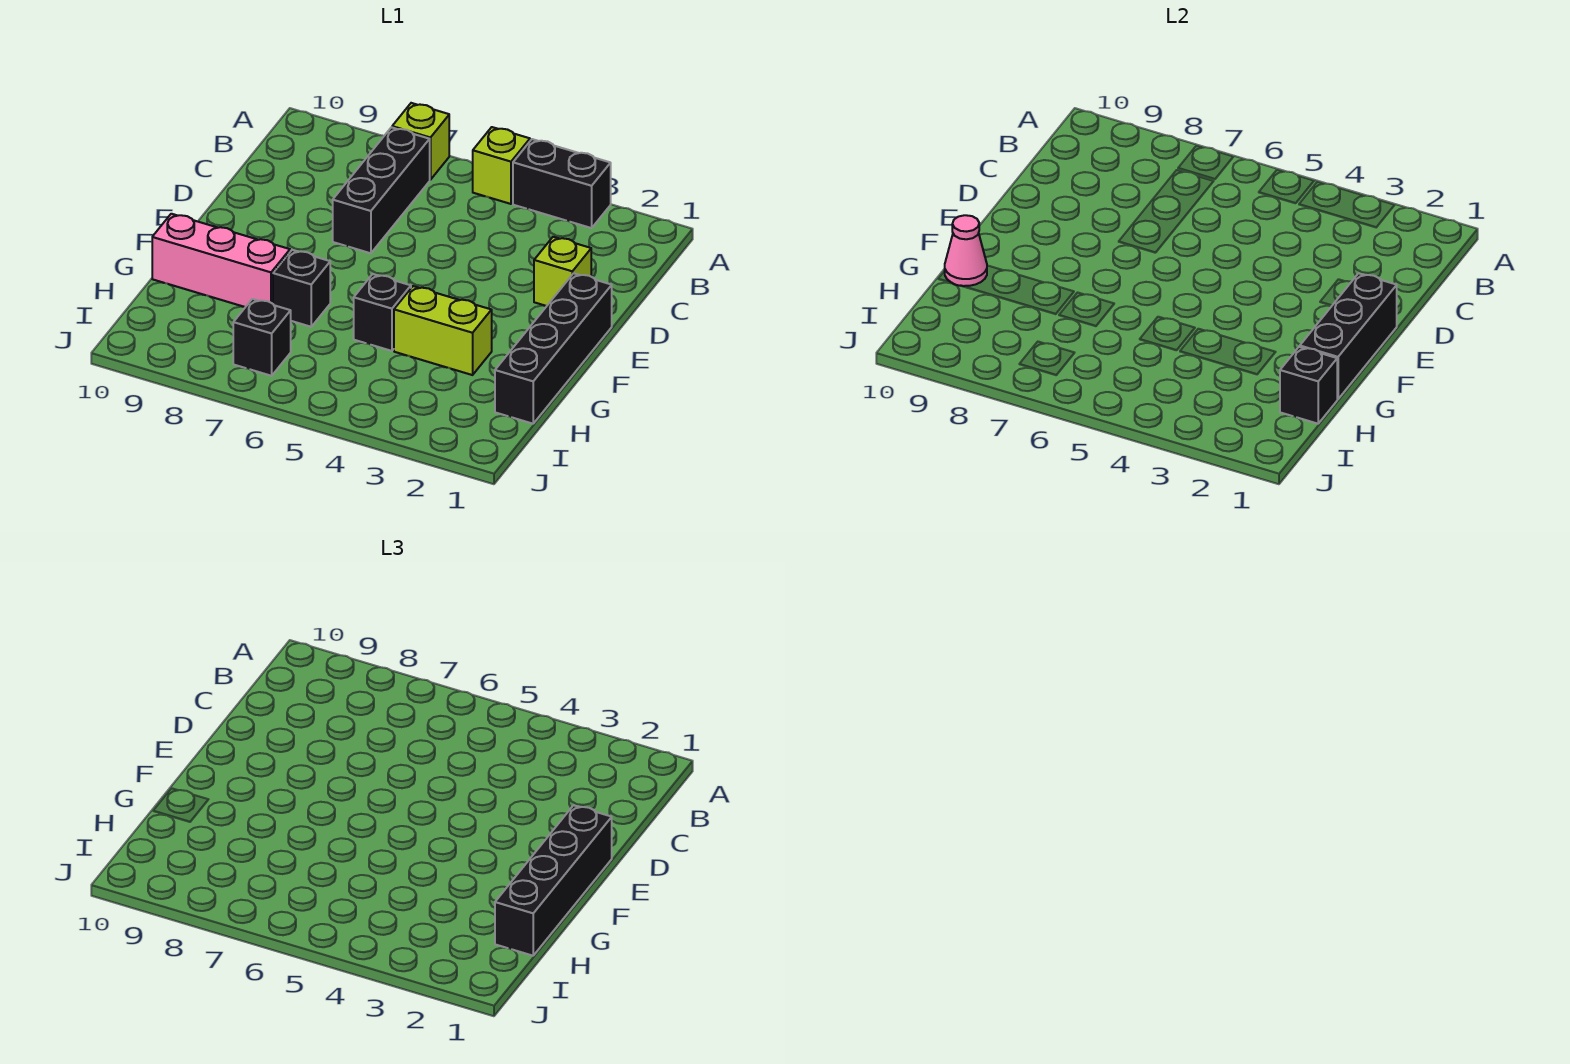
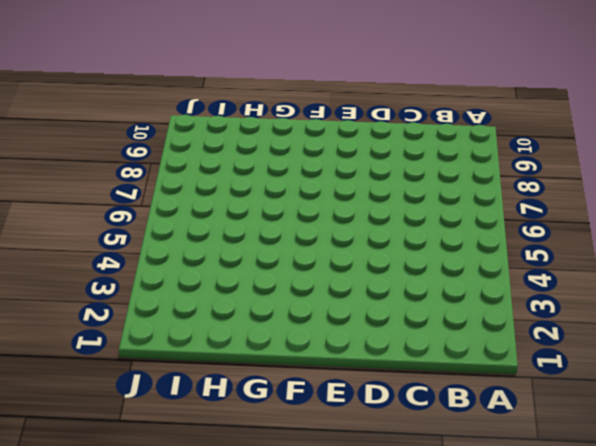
none -> black brick A3:A4 level 1
none -> lime brick A5 level 1
none -> lime brick A7 level 1

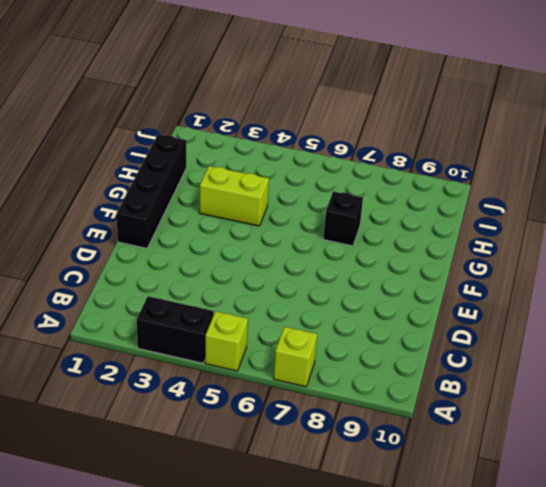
none -> black brick B7:D7 level 1
none -> lime brick D2 level 1
none -> black brick G5 level 1

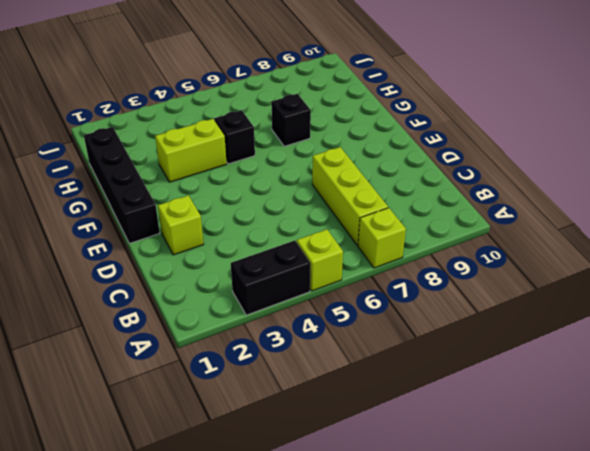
lime brick B7:D7 level 1 -> black brick B7:D7 level 1
none -> pink brick G8:G10 level 1
none -> black brick I7 level 1
none -> black brick E1:G1 level 2

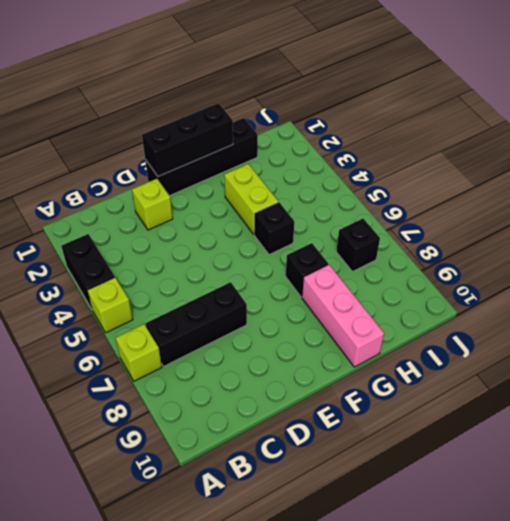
none -> pink cone G10 level 2
none -> black brick H1 level 2
none -> black brick E1:H1 level 3

